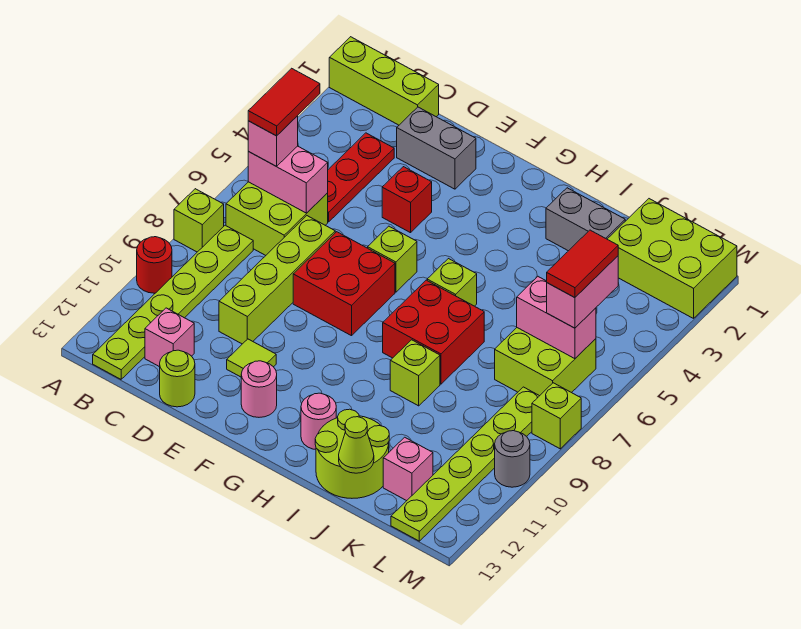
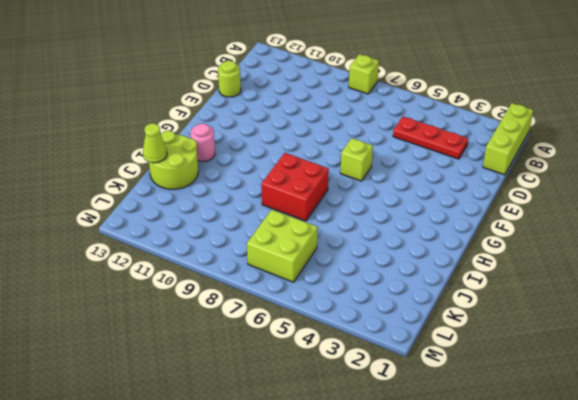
none -> red round brick A10 level 1
none -> lime brick B6:C7 level 1
none -> lime plate B8:B13 level 1
none -> pink brick C12 level 1

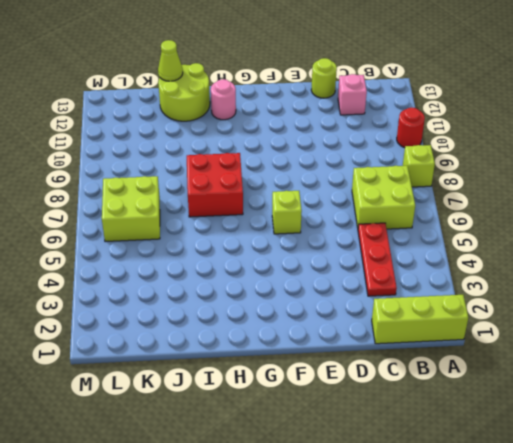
none -> lime plate B8:B13 level 1
none -> grey brick D2:E2 level 1
none -> lime brick D7:D10 level 1
none -> red brick E4 level 1

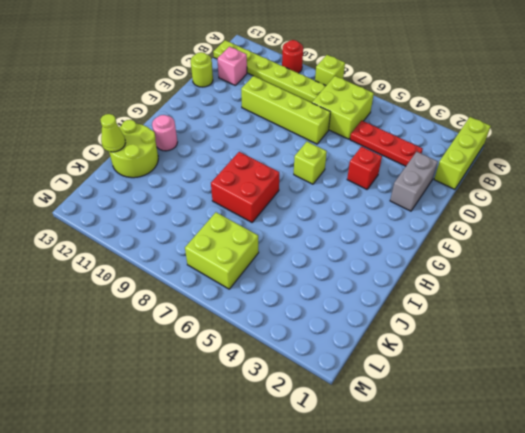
none -> red brick E7:F8 level 1
none -> lime tile E11 level 1
none -> pink round brick F12 level 1
none -> lime brick H6 level 1

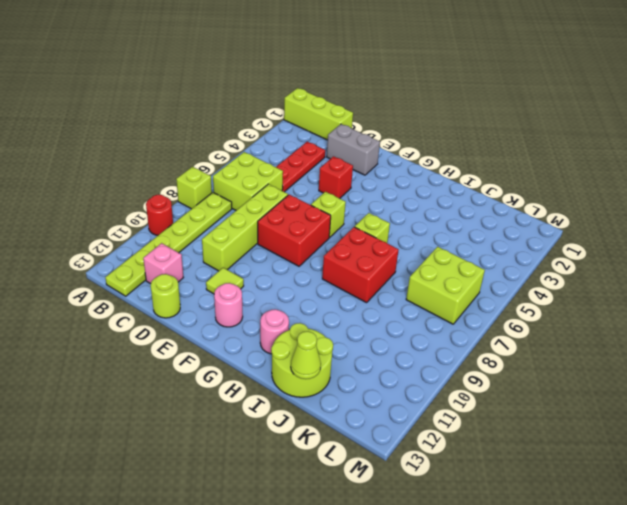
none -> grey brick I2:J2 level 1
none -> lime brick I9 level 1
none -> lime brick K1:M2 level 1
none -> pink brick K12 level 1

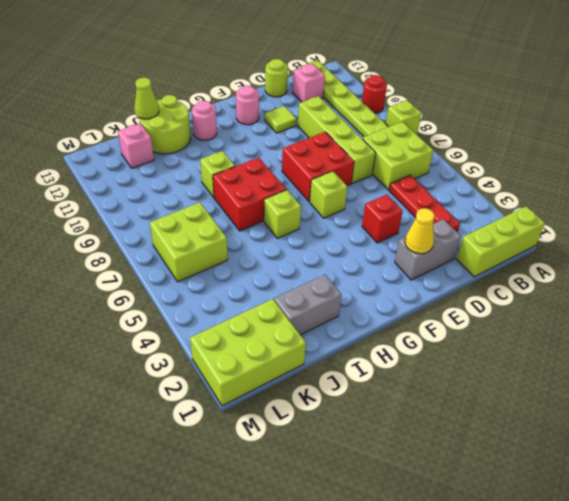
yellow cone E2 level 2 -> none
none -> lime plate L8:L13 level 1
none -> lime brick M8 level 1
none -> grey round brick M10 level 1
none -> pink brick B6:C6 level 2

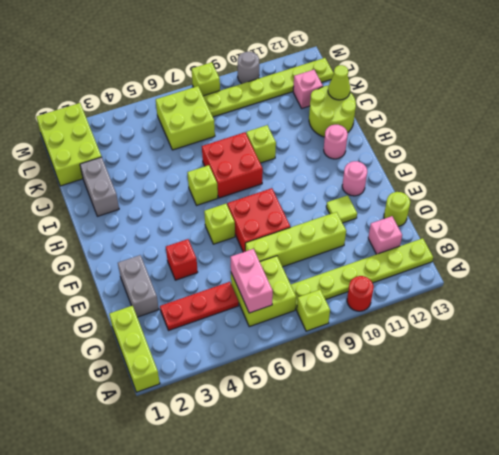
none -> pink brick K6:L6 level 2
none -> pink brick B6 level 3
none -> pink brick L5:L6 level 3
none -> red tile B5:B6 level 4

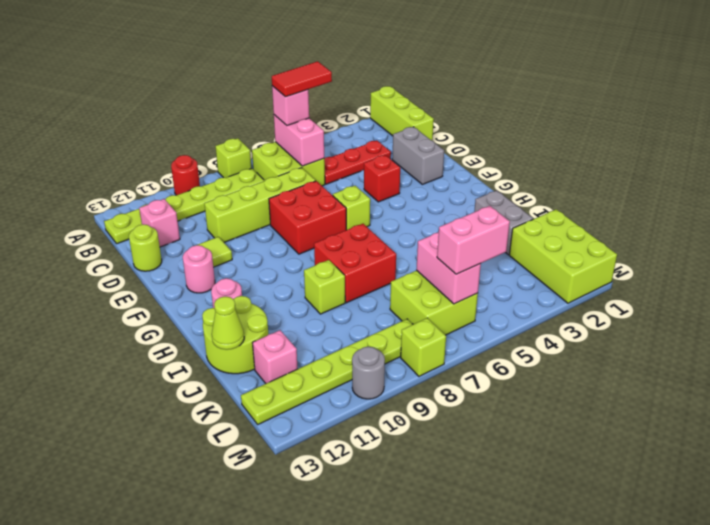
none -> lime brick H6 level 1
none -> red tile L5:L6 level 4

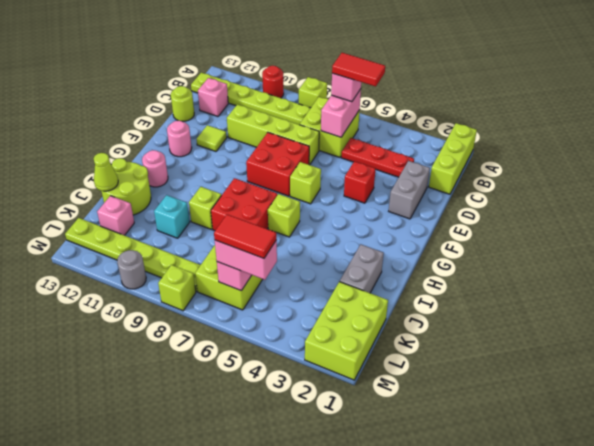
cyan brick J10 level 1 -> none

